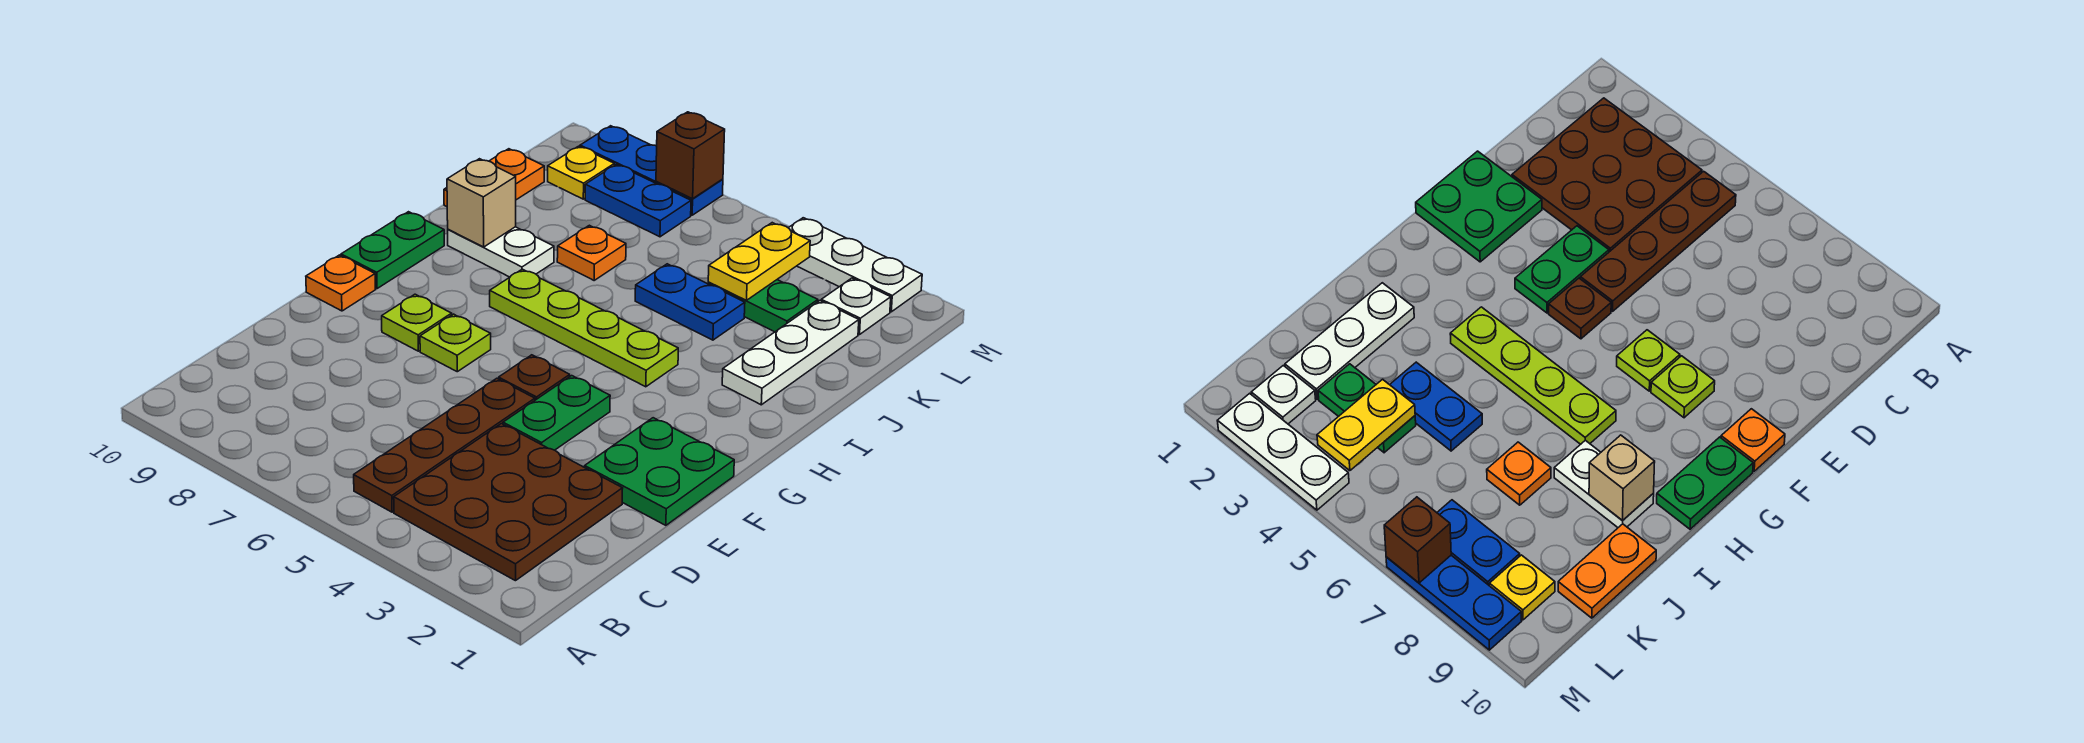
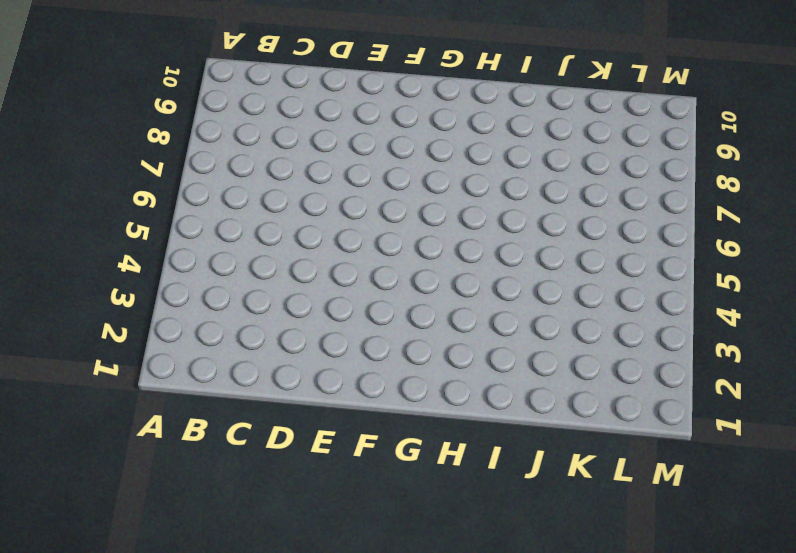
none -> brown plate B2:D4 level 1
none -> brown plate B5:E5 level 1
none -> green plate E1:F2 level 1

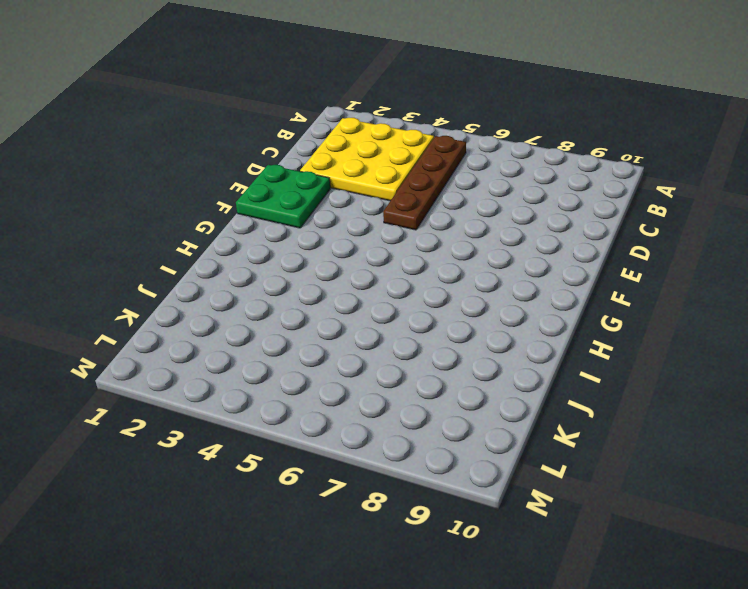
yellow plate B2:D4 level 1 -> brown plate B2:D4 level 1
none -> green plate E4:F4 level 1
none -> brown plate F5 level 1
none -> lime plate F7 level 1

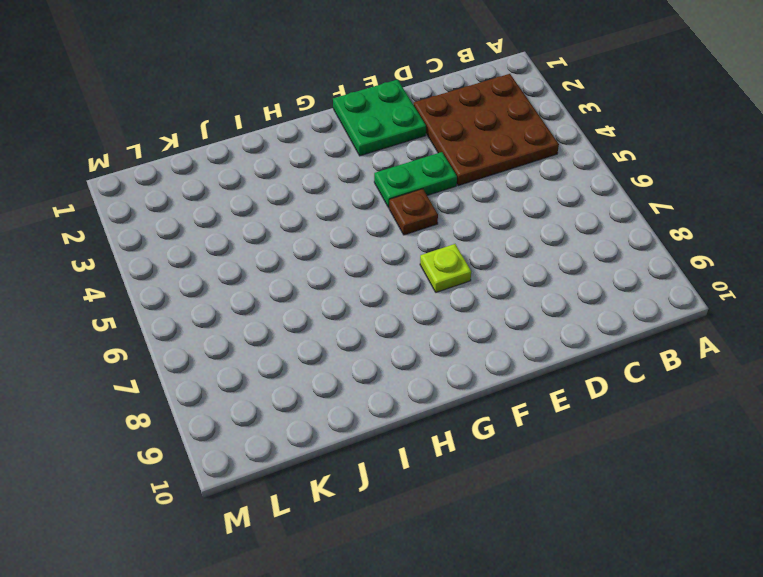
none -> brown plate B5:E5 level 1
none -> lime plate F8 level 1
none -> orange plate F10 level 1

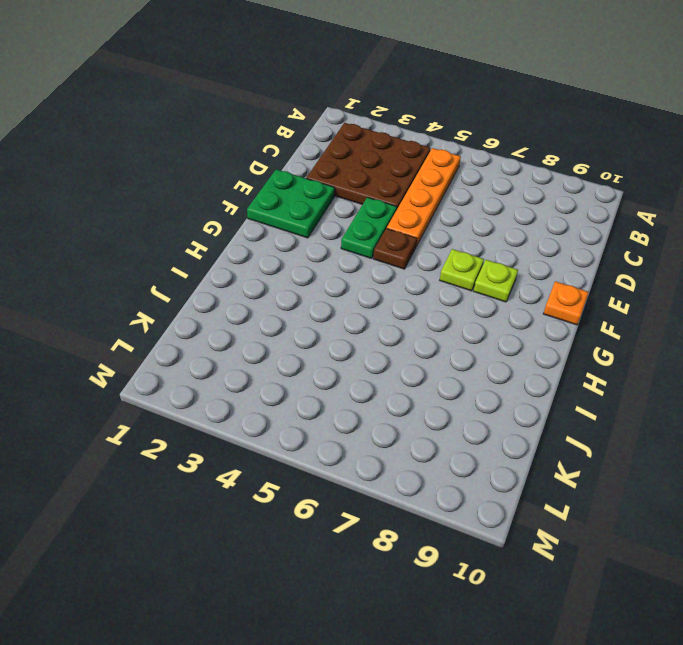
orange plate B5:E5 level 1 -> brown plate B5:E5 level 1
none -> green plate G10:H10 level 1
none -> lime plate H4:H7 level 1
none -> white plate I2:K2 level 1

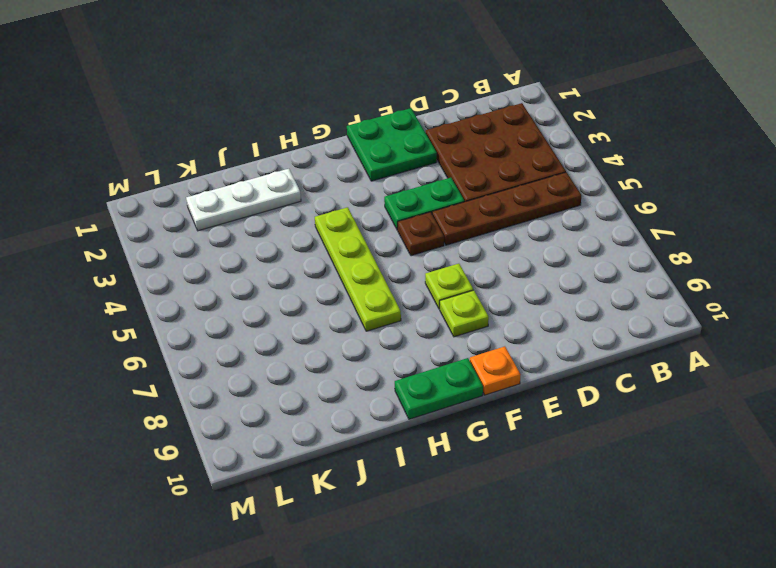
none -> white plate I8:I9 level 1
none -> blue plate J4:J5 level 1
none -> orange plate J7 level 1

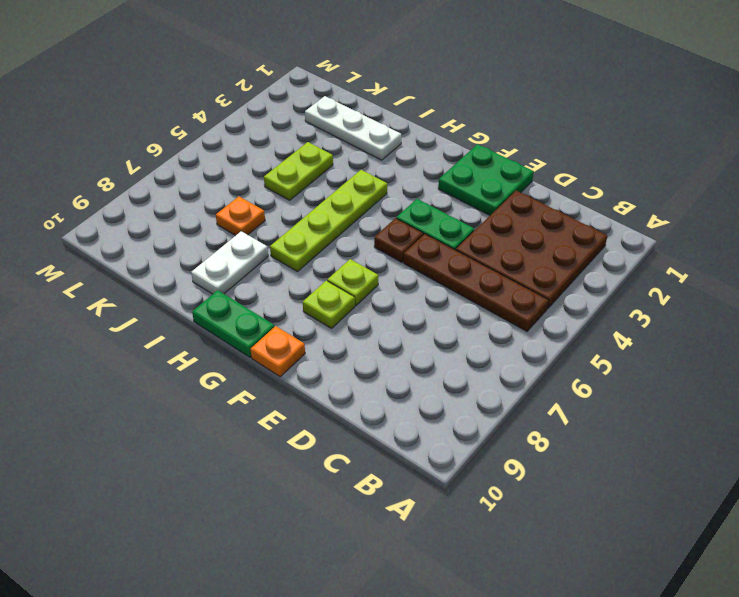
lime plate J4:J5 level 1 -> blue plate J4:J5 level 1
none -> orange plate J10:K10 level 1
none -> green plate K3:K4 level 1
none -> white plate L2 level 1

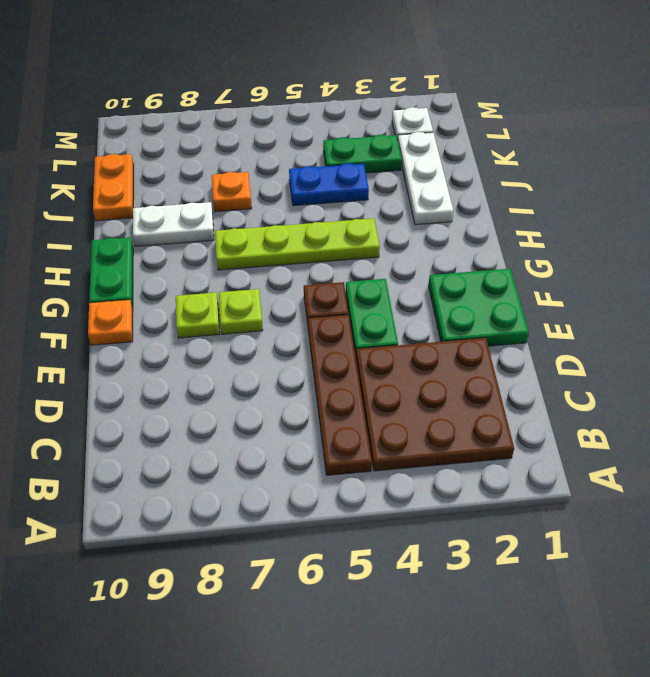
none -> blue plate L7:L8 level 1
none -> yellow plate L9 level 1
none -> white plate M2:M4 level 1

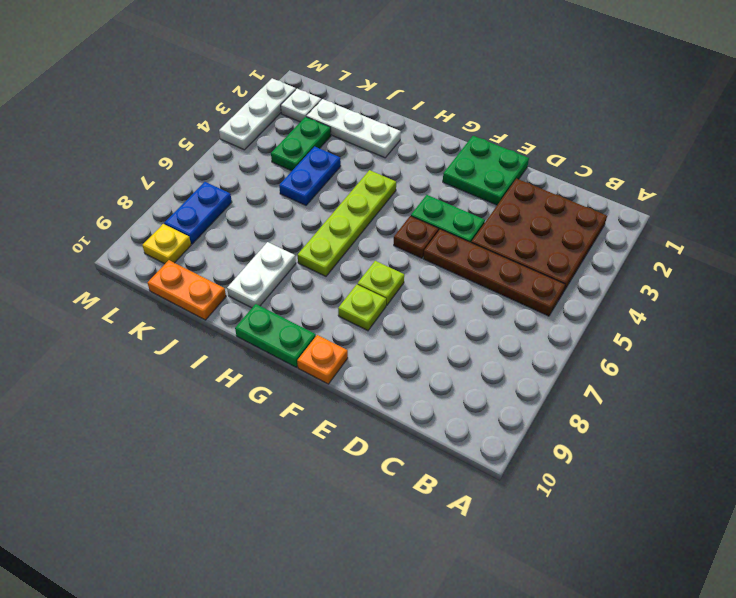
none -> orange plate J7 level 1
none -> blue plate M7:M9 level 1
none -> tan brick I9 level 2

